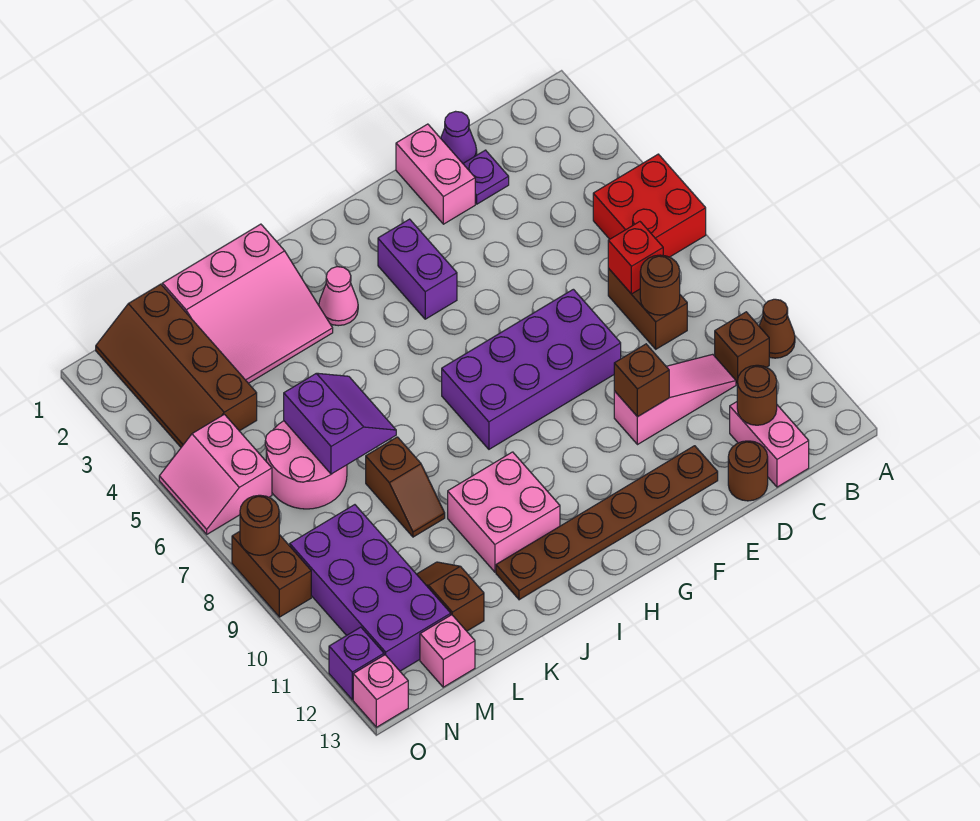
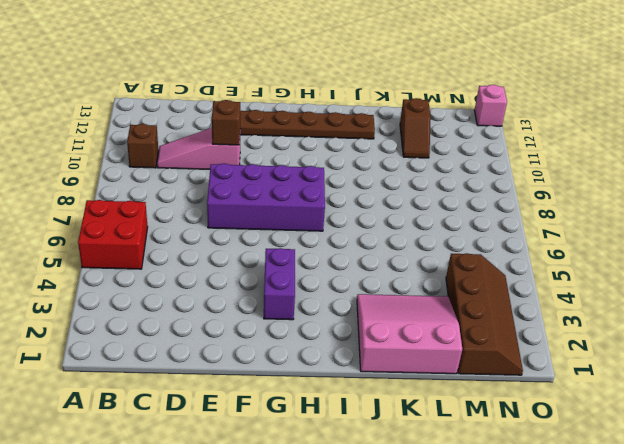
none -> brown cone A10 level 1
none -> brown brick C7:C8 level 1
none -> pink brick C12:C13 level 1
none -> purple cone D1 level 1

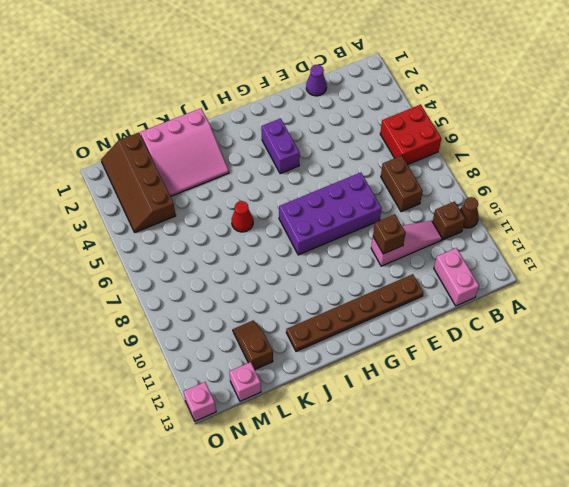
red cone J6 level 1 -> none
none -> purple plate D2 level 1
none -> brown round brick D13 level 1
none -> pink brick E1:E2 level 1
none -> pink cone I3 level 1

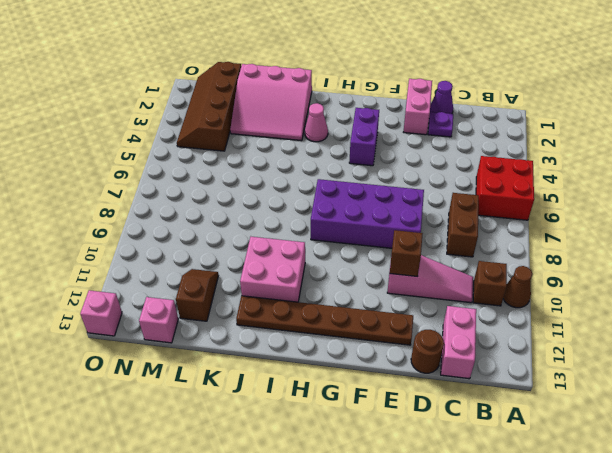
none -> brown slope K8:K9 level 1 top 8
none -> pink round brick L6:M7 level 1
none -> purple brick M9:N12 level 1
none -> pink slope N5:O6 level 1 top N

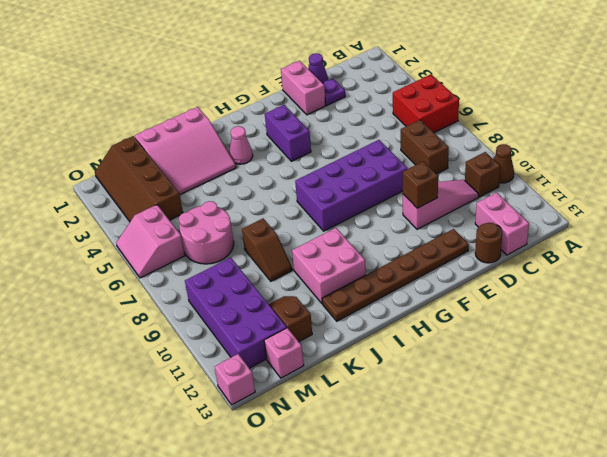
none -> brown brick O8:O9 level 1
none -> purple brick O12 level 1
none -> red brick C7 level 2
none -> brown round brick C8 level 2

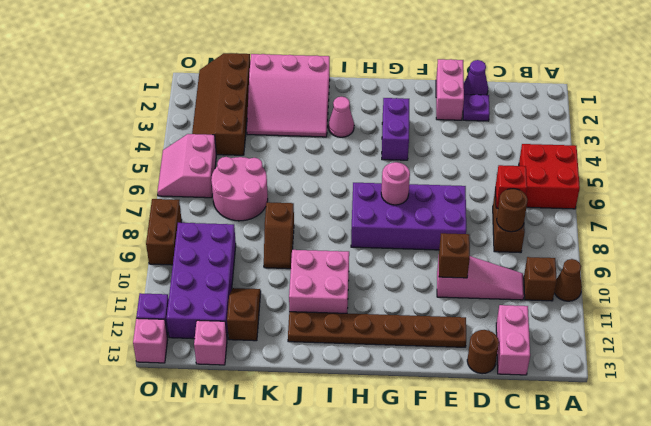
pink round brick G7 level 2 -> none
none -> brown round brick C12 level 2
none -> purple slope K6:L7 level 2 top L
none -> brown round brick O8 level 2

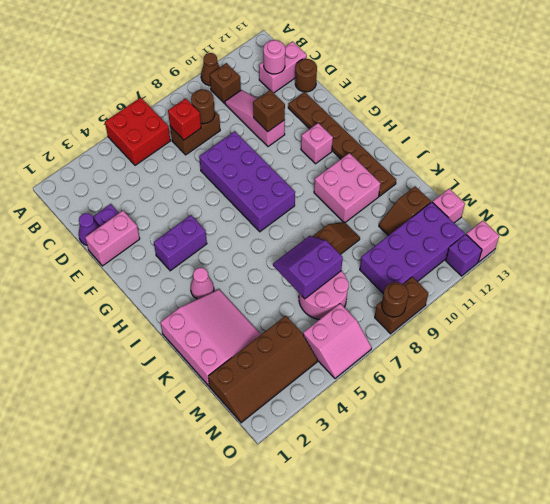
pink round brick C12 level 2 -> brown round brick C12 level 2
pink brick G11 level 1 -> none

